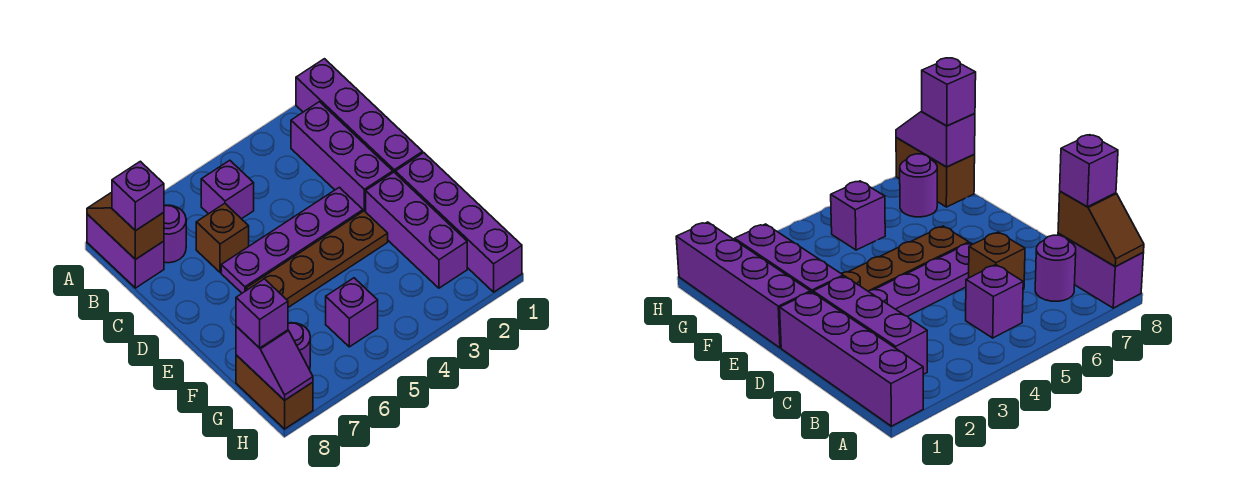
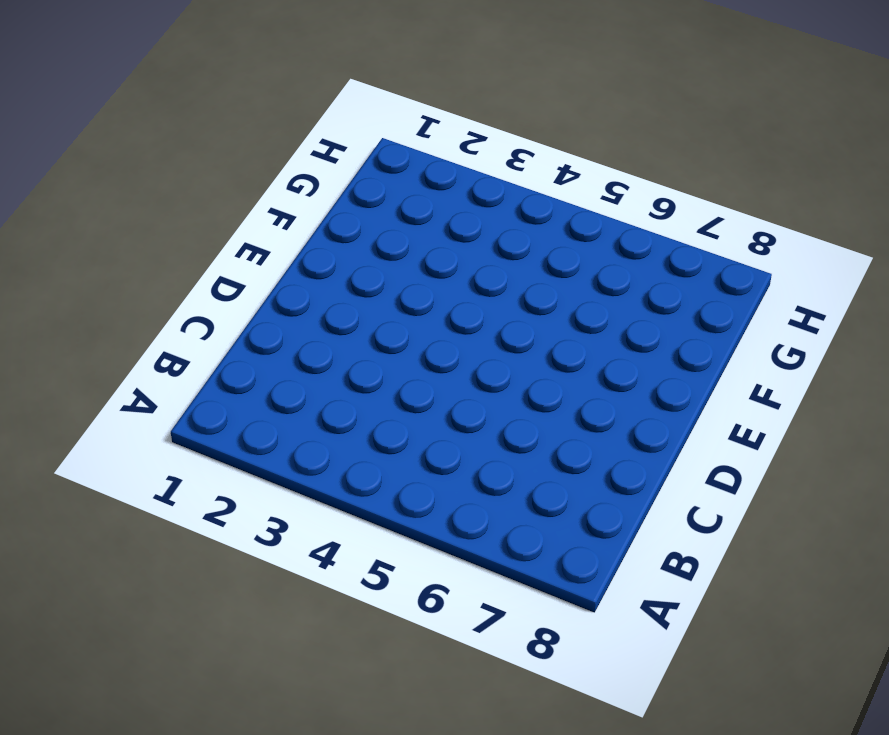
none -> purple brick A1:D1 level 1
none -> purple brick A8:B8 level 1
none -> purple brick B2:D2 level 1

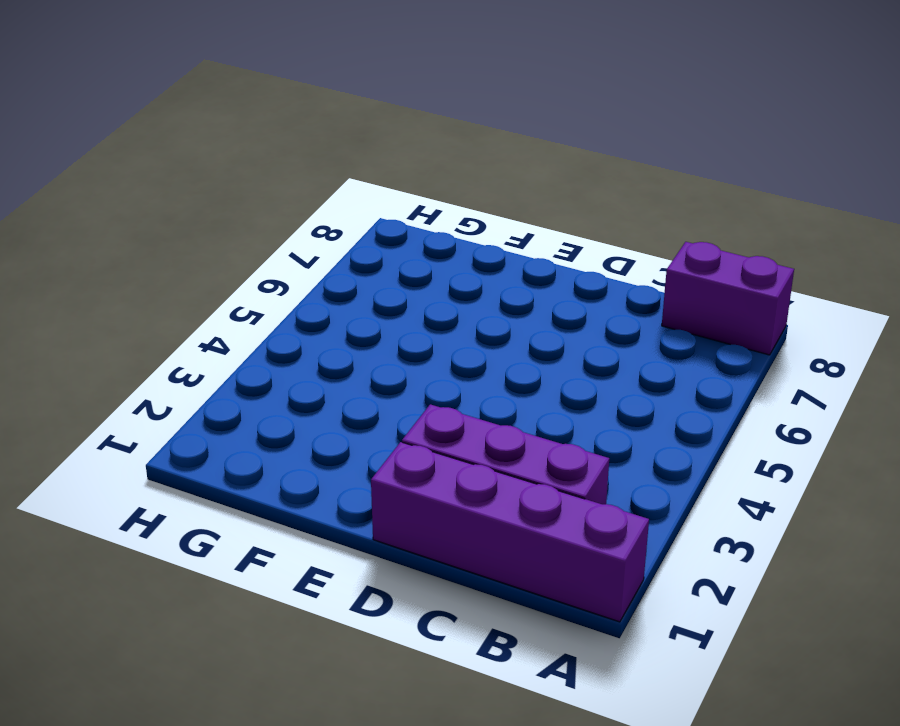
none -> purple brick B5 level 1
none -> purple round brick B7 level 1
none -> brown brick C6 level 1

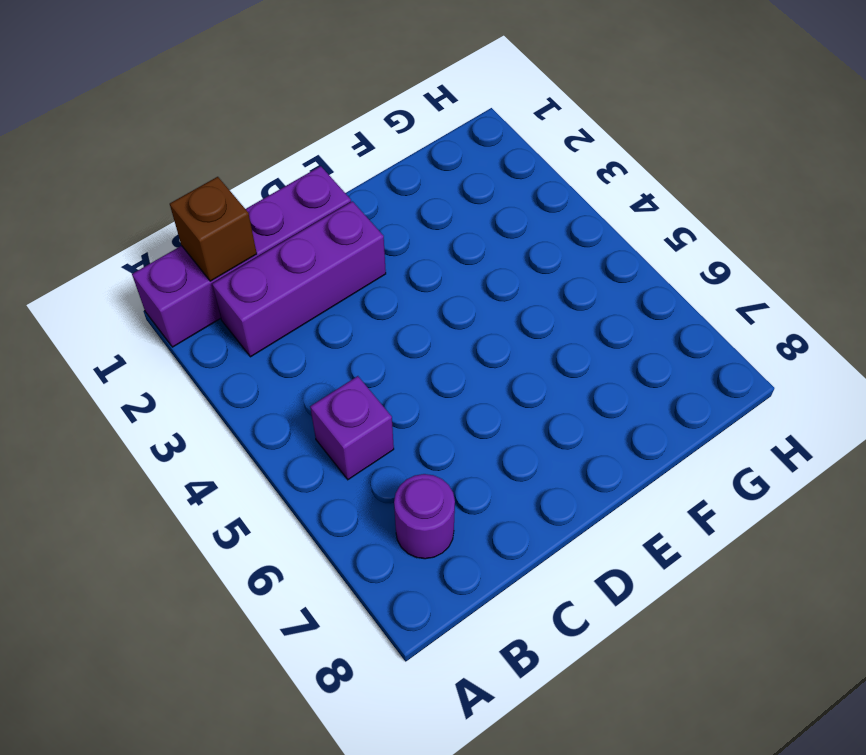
brown brick B1 level 2 -> brown brick C6 level 1
none -> purple brick A8:B8 level 1
none -> purple plate D3:D6 level 1
none -> purple brick E1:H1 level 1

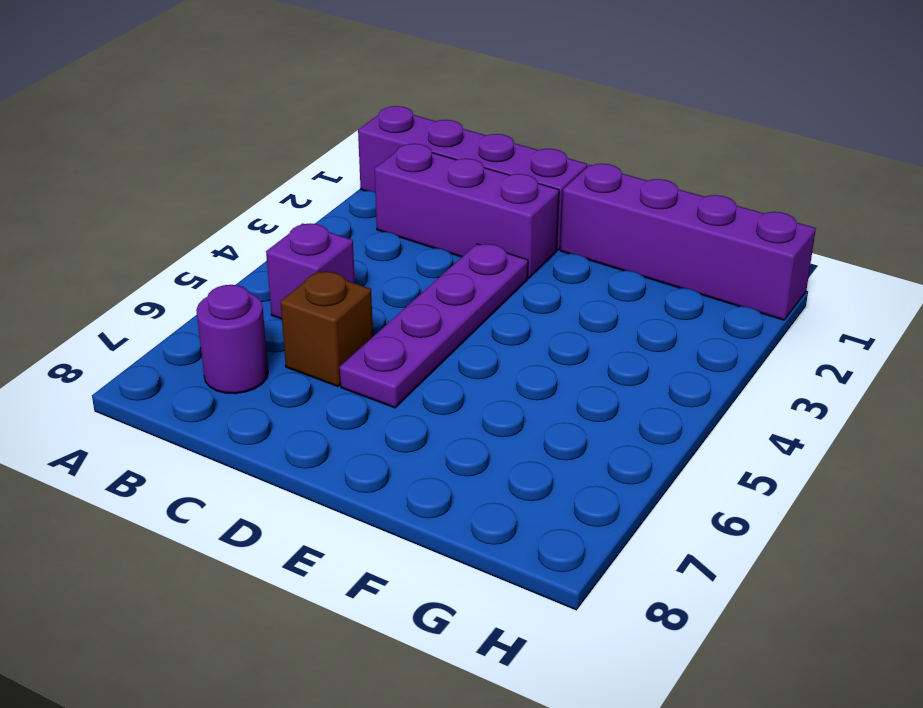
none -> purple brick A8:B8 level 1
none -> purple brick E2:G2 level 1
none -> brown plate E3:E6 level 1

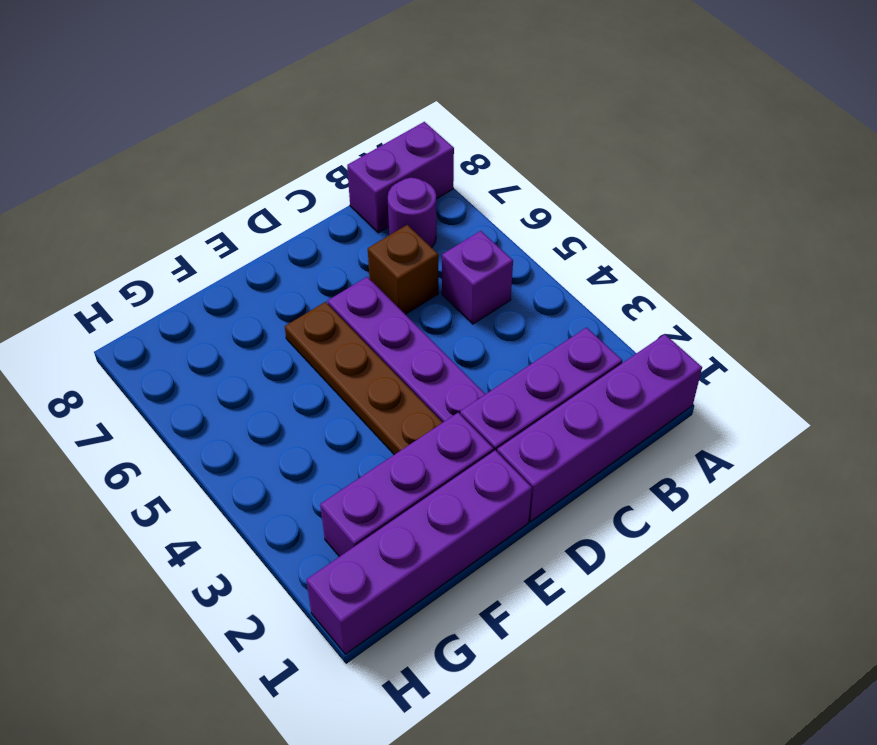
none -> purple brick G5 level 1
none -> purple round brick G7 level 1
none -> brown brick G8:H8 level 1

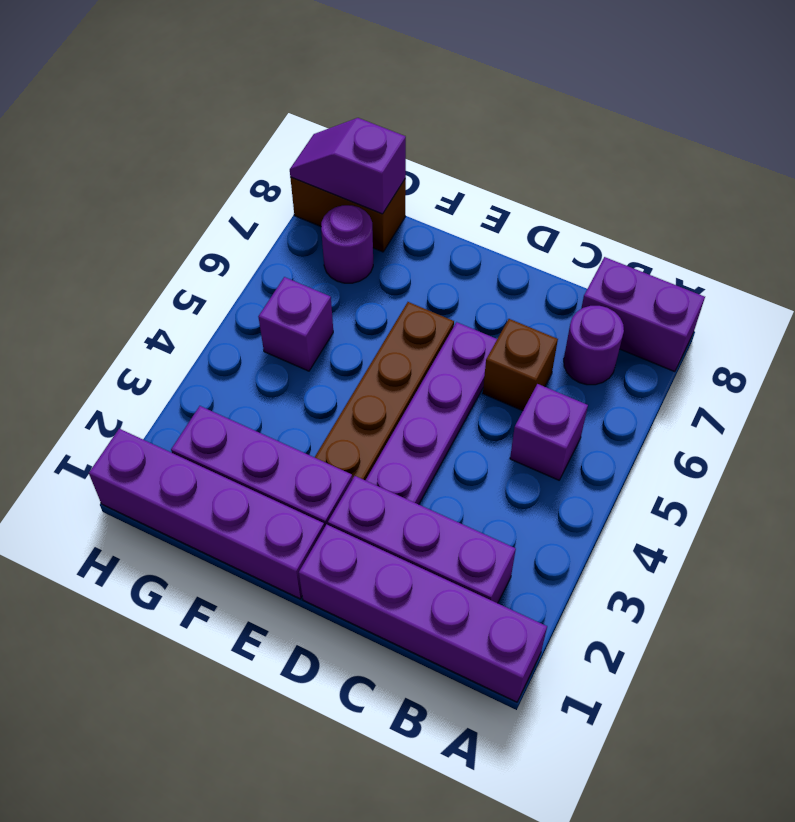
none -> brown slope A8:B8 level 2 top B
none -> purple brick B8 level 3
none -> purple brick G8 level 3

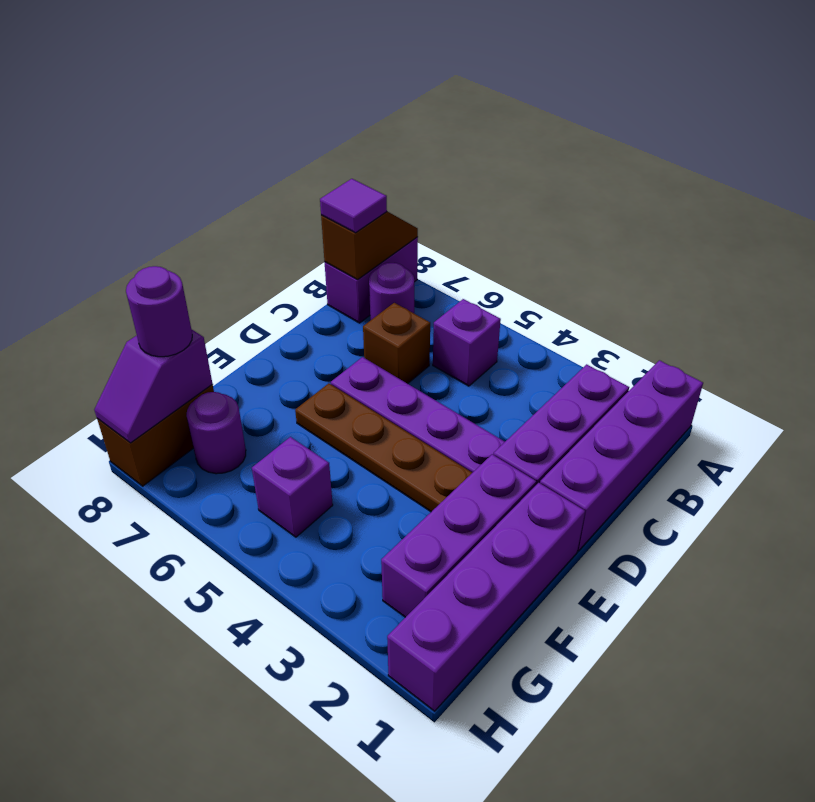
purple tile B8 level 3 -> purple brick B8 level 3
purple round brick G8 level 3 -> purple brick G8 level 3

